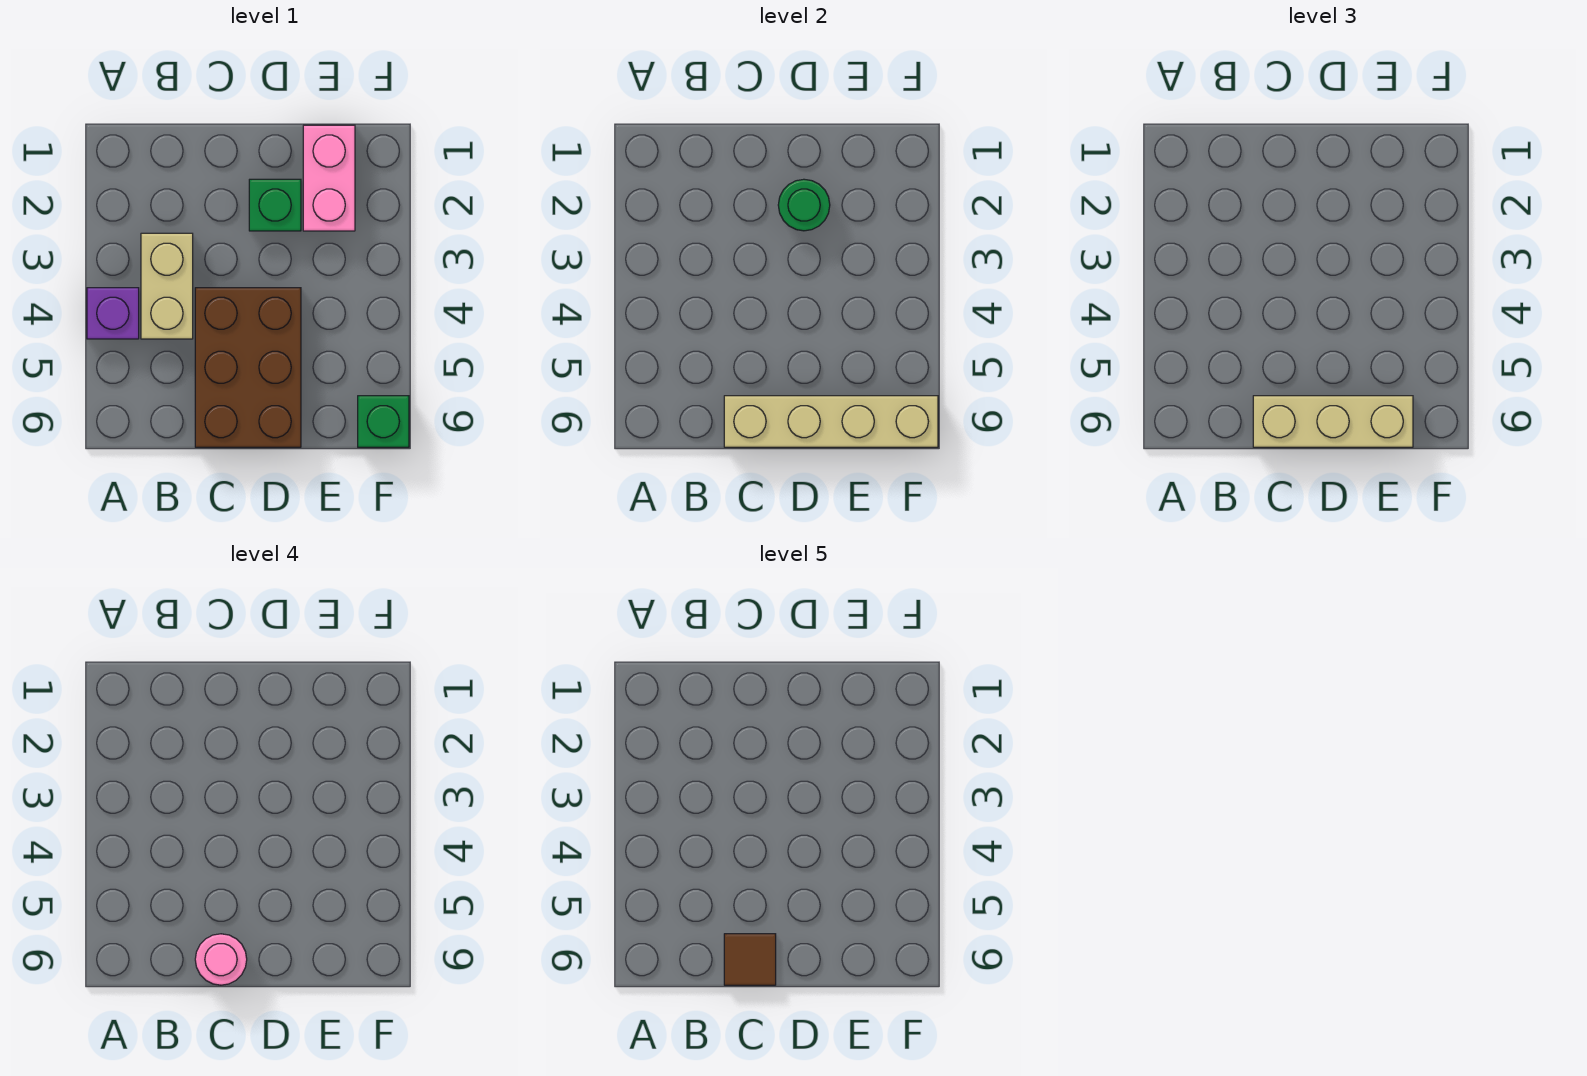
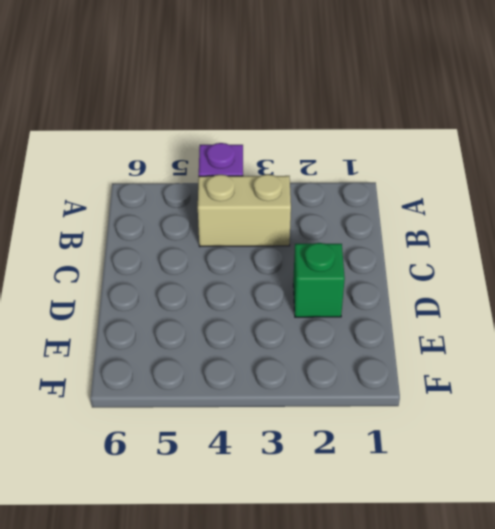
none -> brown brick C4:D6 level 1
none -> pink brick E1:E2 level 1

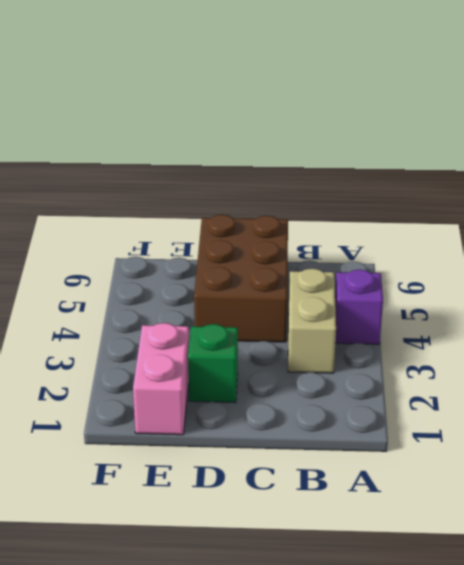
none -> green brick F6 level 1
none -> tan brick C6:F6 level 2

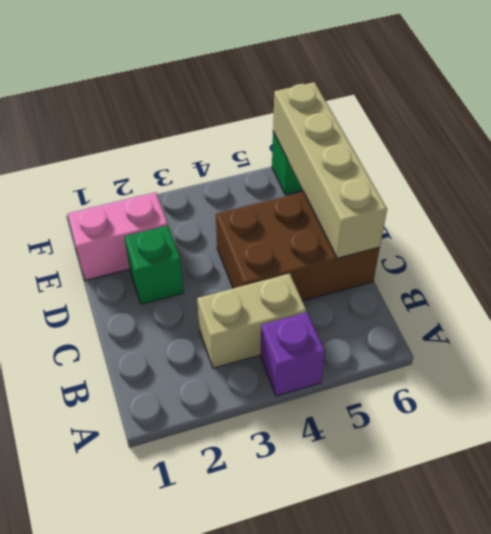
none -> green round brick D2 level 2
none -> tan brick C6:E6 level 3

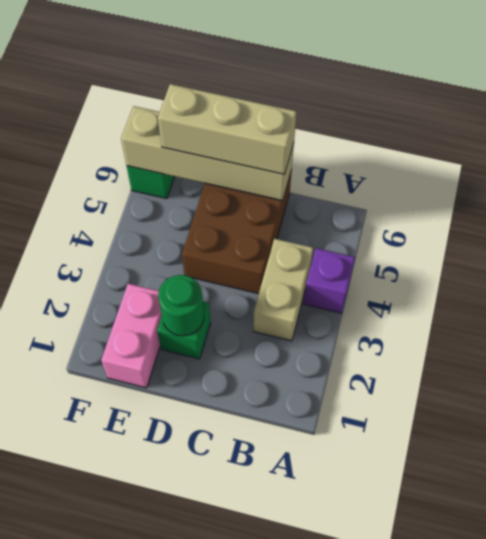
none -> pink round brick C6 level 4
none -> brown tile C6 level 5

